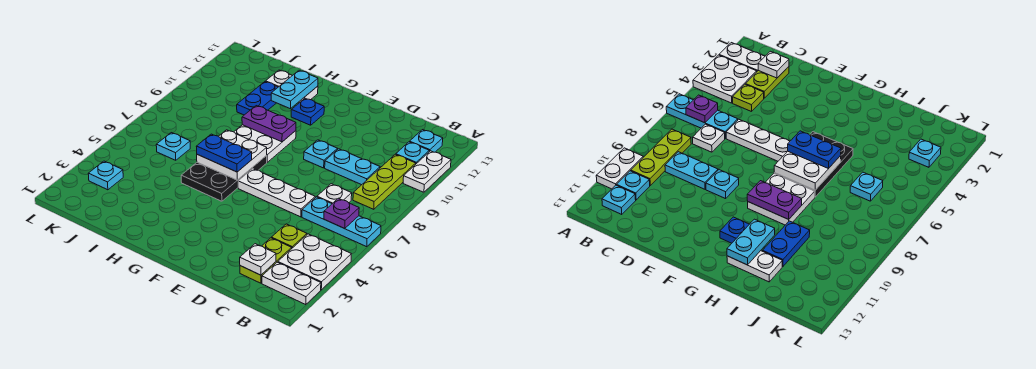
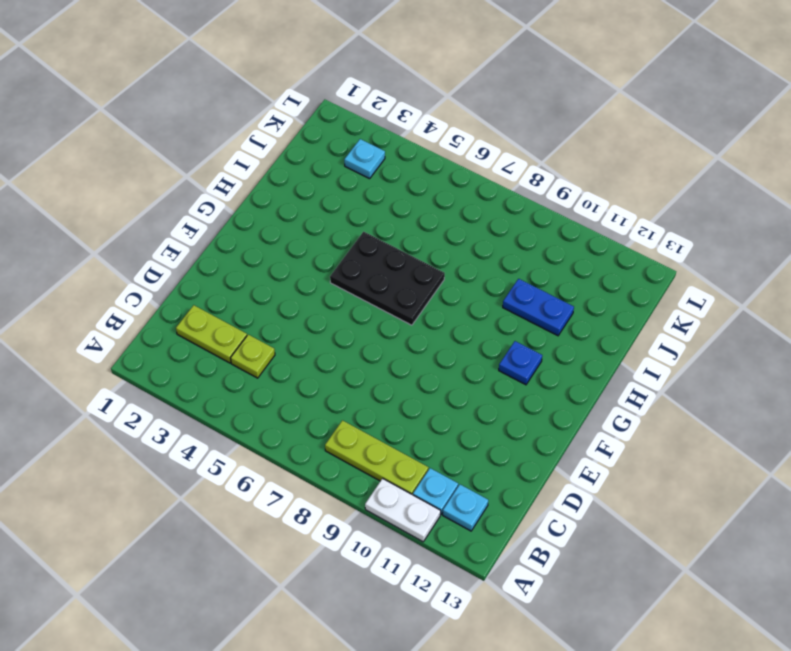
none -> white plate A2:B2 level 1
none -> white plate A3:B4 level 1
none -> cyan plate A6:C6 level 1

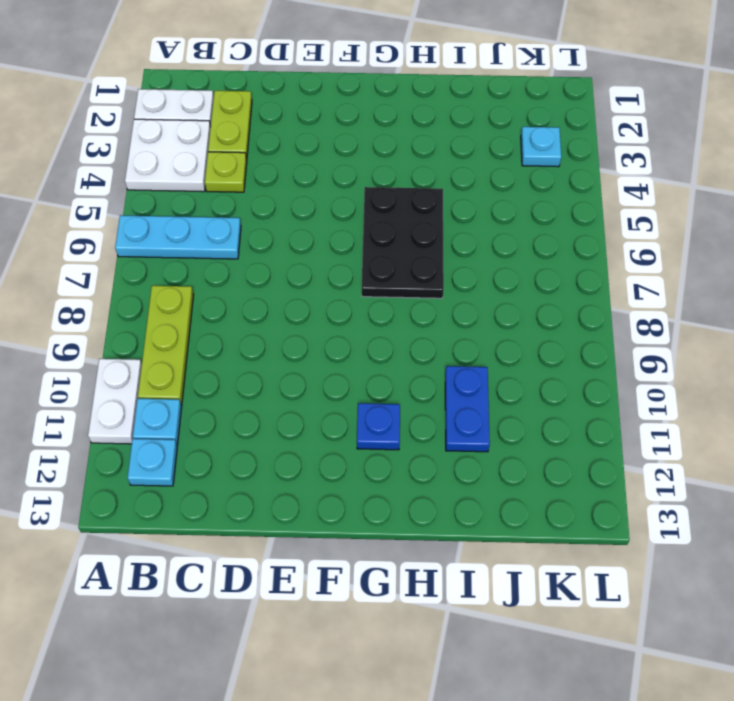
none -> white plate C7 level 1
none -> cyan plate C9:D9 level 1
none -> white plate D6:F6 level 1

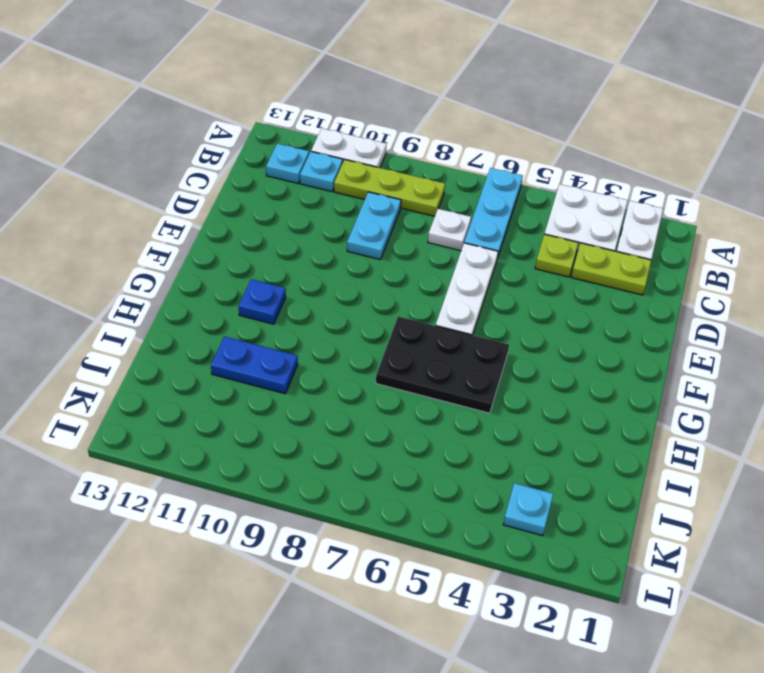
none -> cyan plate E9 level 1
none -> white plate G8:H9 level 1
none -> white plate H12:I12 level 1

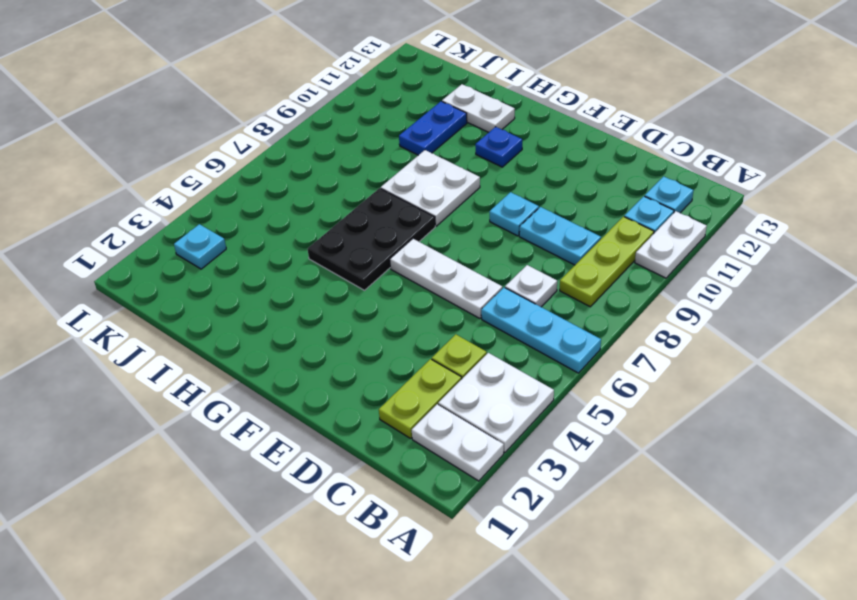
none -> cyan plate J6 level 1
none -> purple plate B6 level 2
none -> white plate C2 level 2

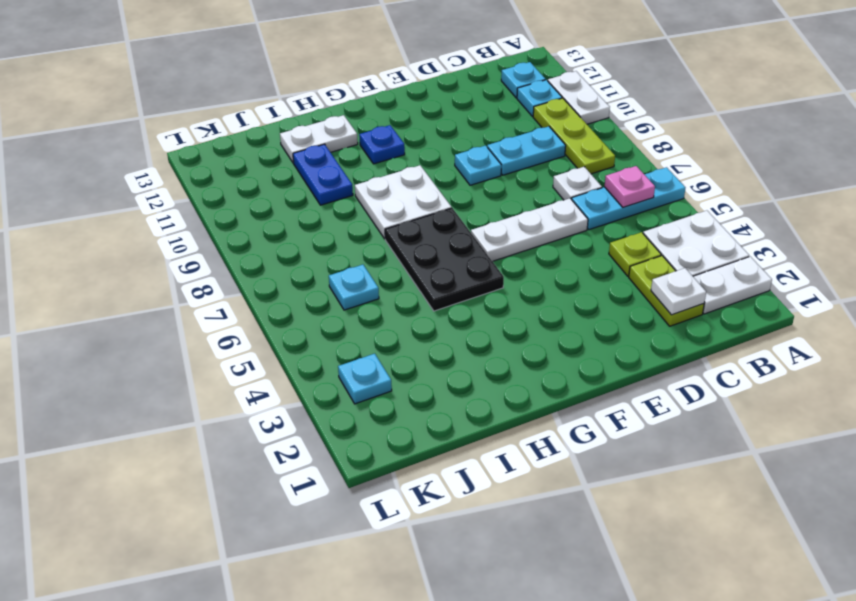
pink plate B6 level 2 -> purple plate B6 level 2
none -> white plate G6:H7 level 2
none -> purple plate G9:H9 level 2
none -> cyan plate H11:H12 level 2

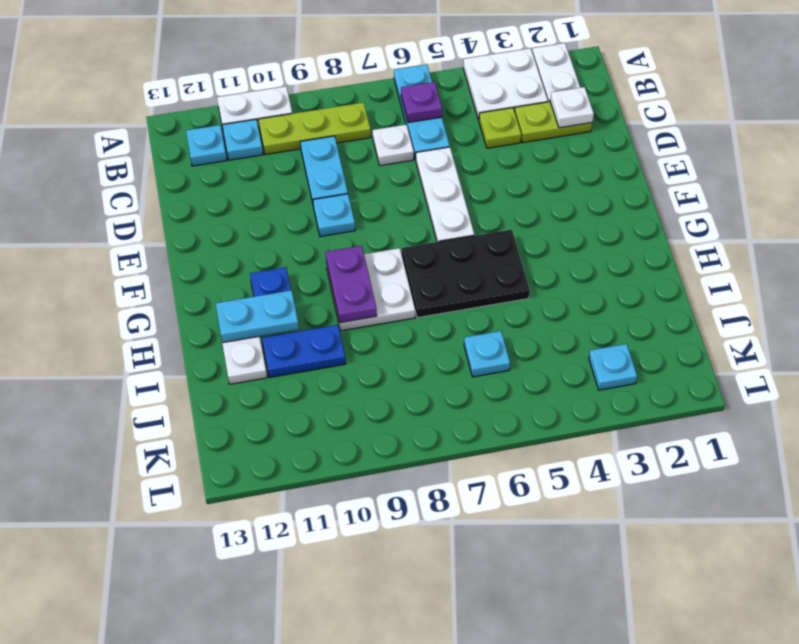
none -> white plate G6:H7 level 2
none -> blue plate G6:H6 level 3

